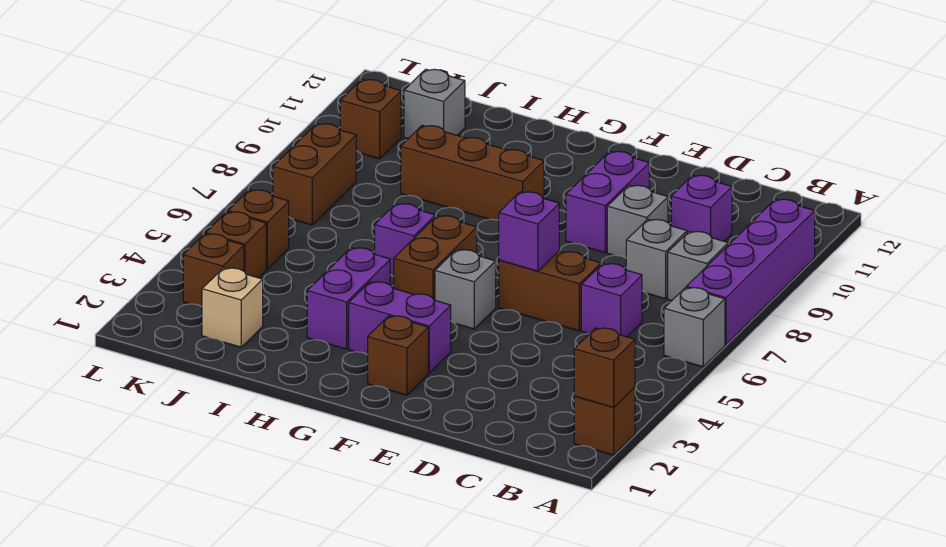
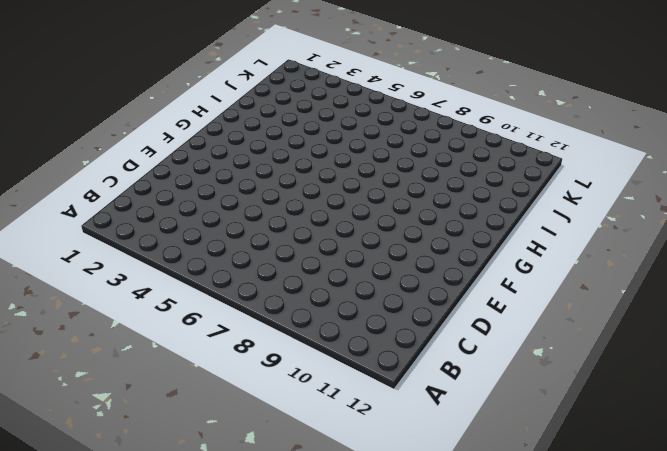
none -> brown brick A2 level 1
none -> grey brick A6 level 1
none -> purple brick A7:A10 level 1

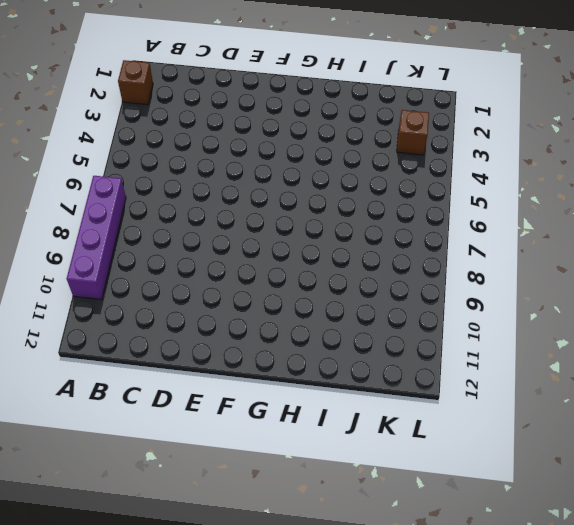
none -> grey brick A6 level 1
none -> grey brick B8 level 1
none -> purple brick C6 level 1

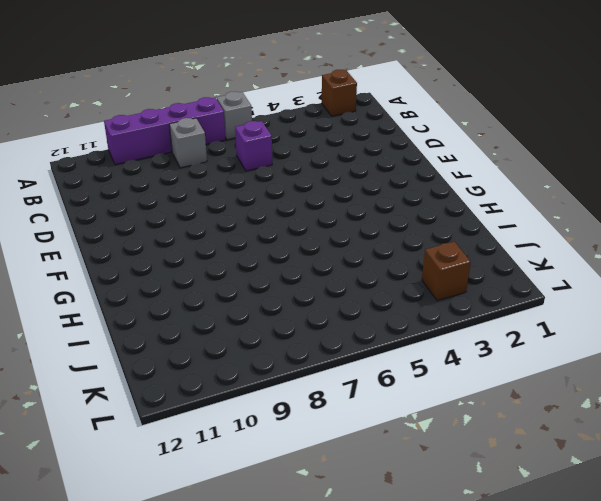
none -> grey brick C8 level 1
none -> purple brick C10 level 1
none -> brown brick D6:E6 level 1

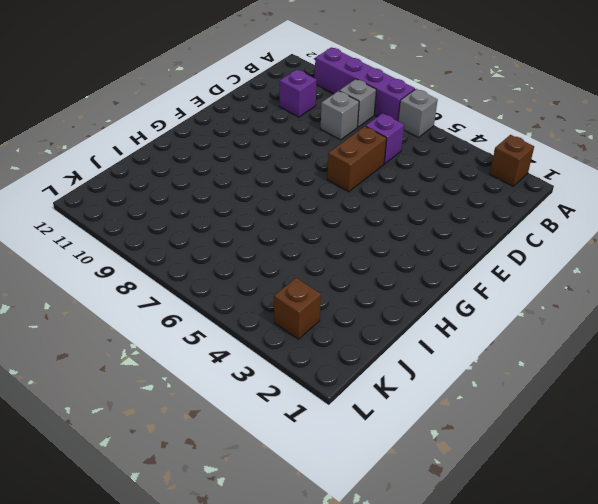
none -> grey brick D9 level 1
none -> purple brick E9:E10 level 1
none -> brown brick F2 level 1

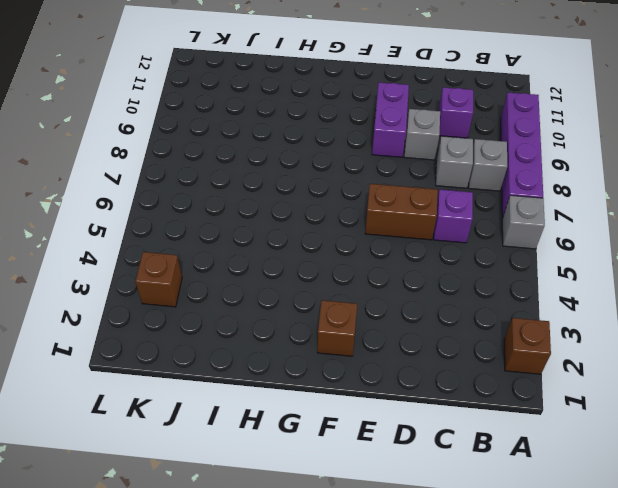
none -> purple brick F3:G3 level 1
none -> grey brick F5 level 1
none -> brown brick G5:G6 level 1

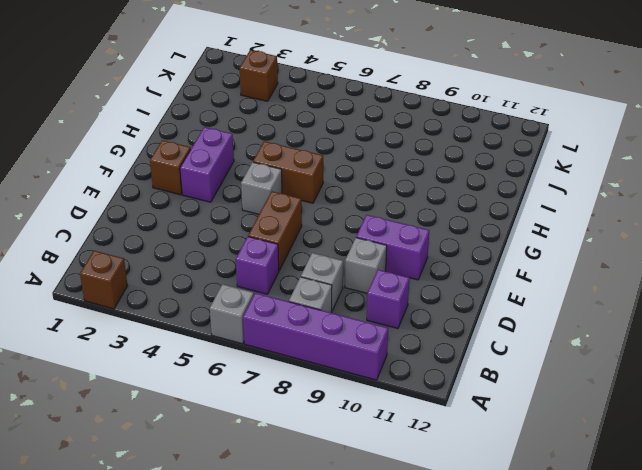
none -> brown brick G9:I9 level 1
none -> purple brick H3:H4 level 1
none -> purple brick H6 level 1

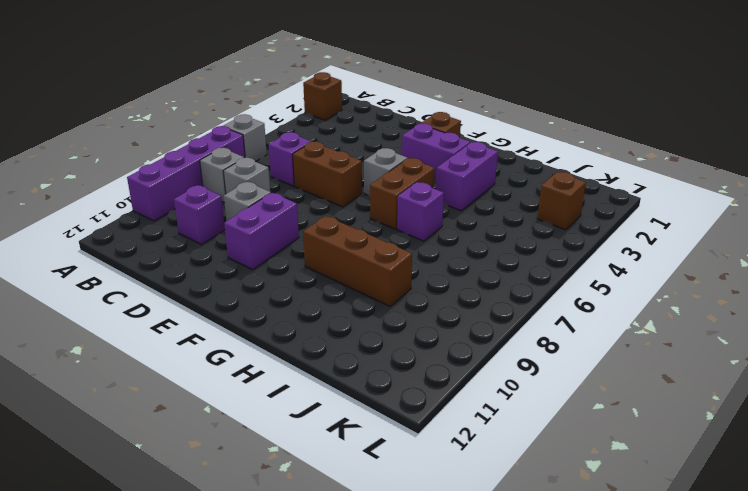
none -> tan brick J2 level 1
none -> grey brick J11 level 1
none -> brown brick K4 level 1

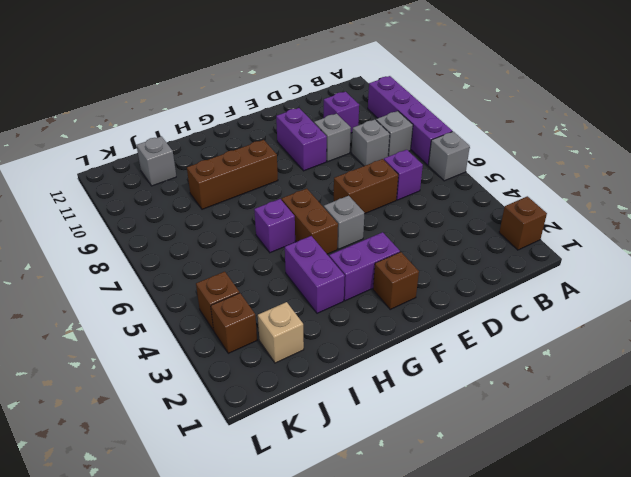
none -> brown brick K5 level 1
none -> brown brick K7:K8 level 1
none -> brown brick K10 level 1

